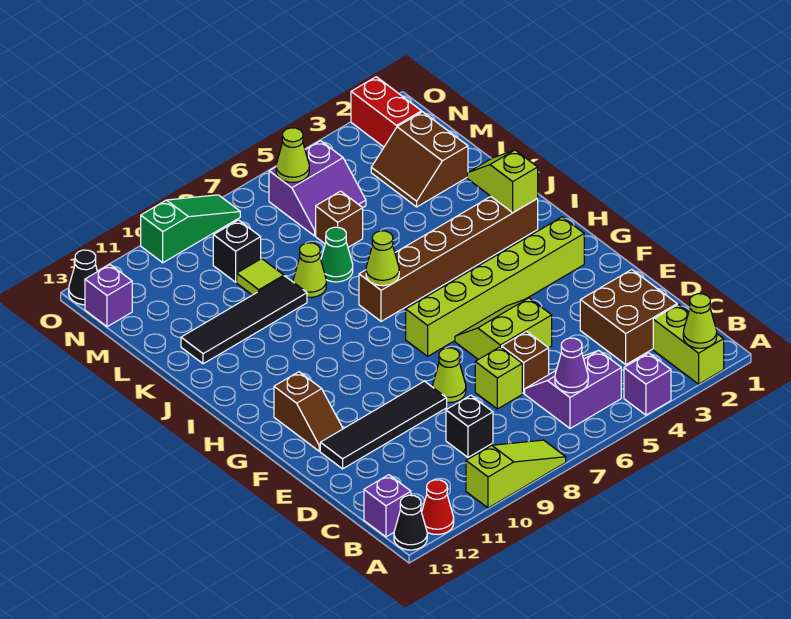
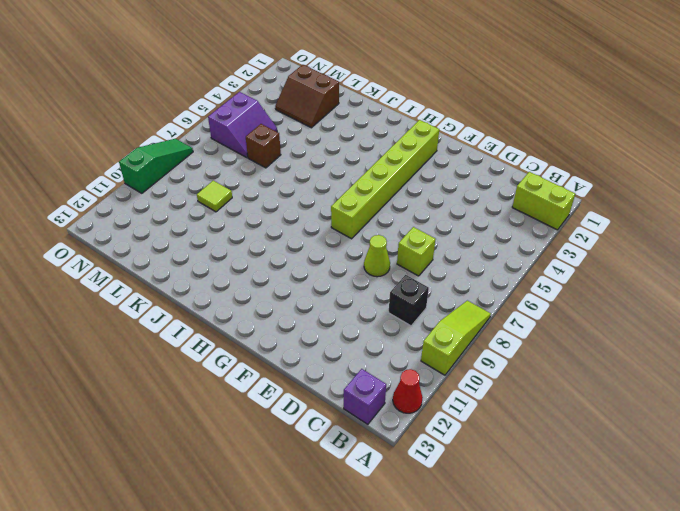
none -> purple brick A4 level 1
none -> black cone A13 level 1
none -> purple slope B5:C6 level 1 top B
none -> brown brick C2:D3 level 1

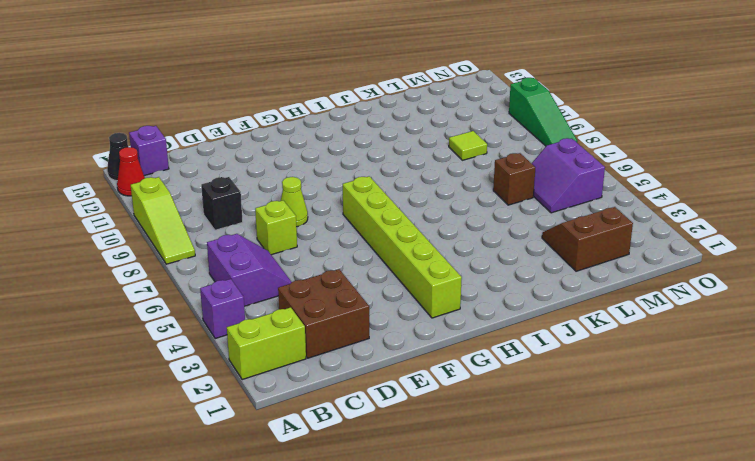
none -> brown brick D6 level 1
none -> lime slope E5:F6 level 1 top E
none -> black tile E9:E12 level 1
none -> brown slope F12:G12 level 1 top G

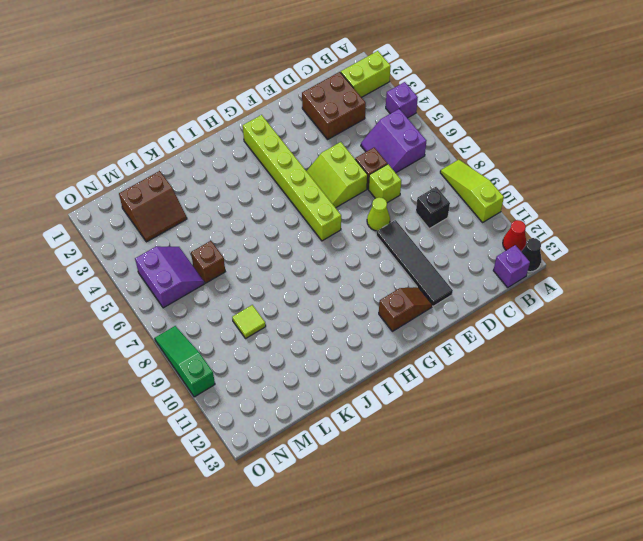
none -> brown brick I2:I7 level 1
none -> green cone K7 level 1
none -> lime cone K8 level 1
none -> black tile K9:K12 level 1

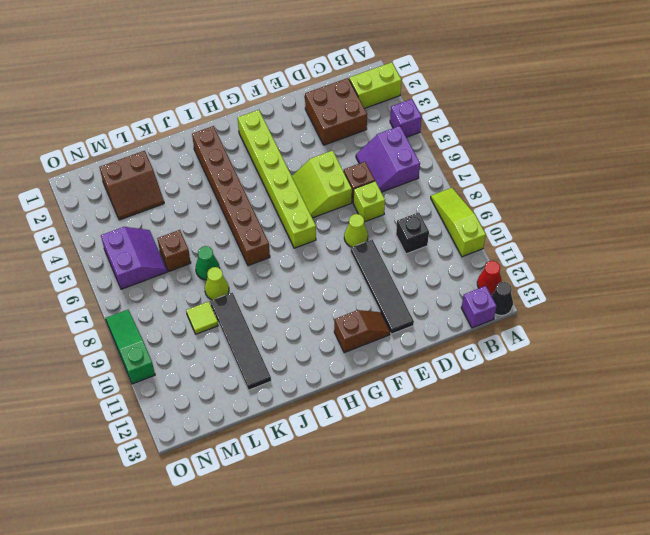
none -> black brick M9 level 1
none -> red brick N2:O2 level 1
none -> purple brick N13 level 1
none -> black cone O13 level 1

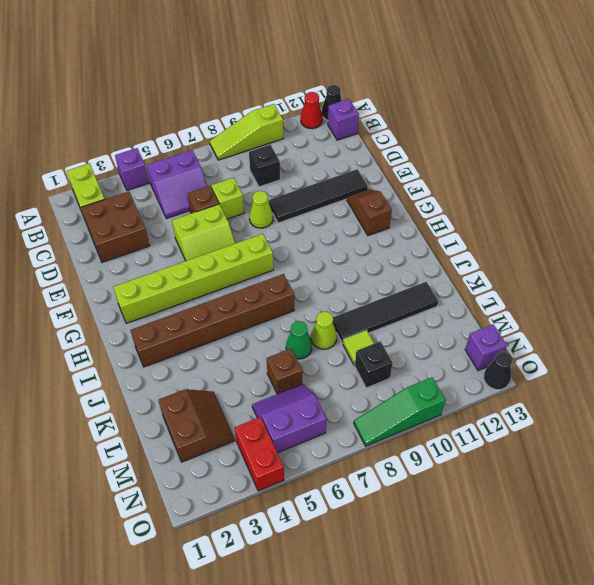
red brick N4:O4 level 1 -> red brick N2:O2 level 1
none -> lime cone A2 level 2
none -> purple cone B6 level 2
none -> lime slope I2:J2 level 2 top I
none -> lime cone I7 level 2

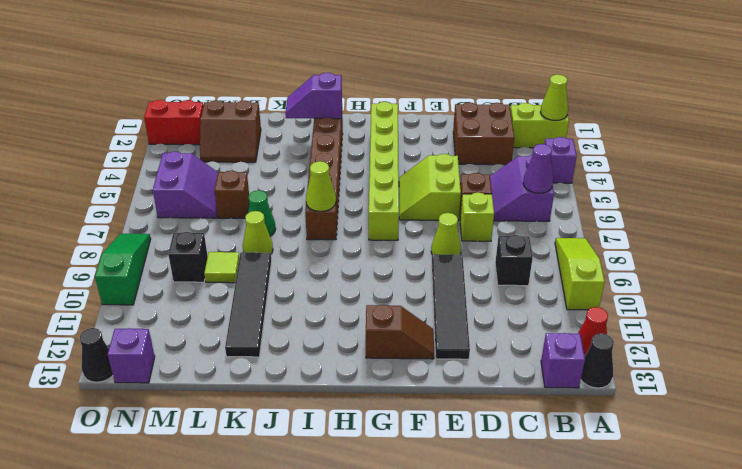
purple slope I2:J2 level 2 top I -> lime slope I2:J2 level 2 top I
none -> lime cone N6 level 2

